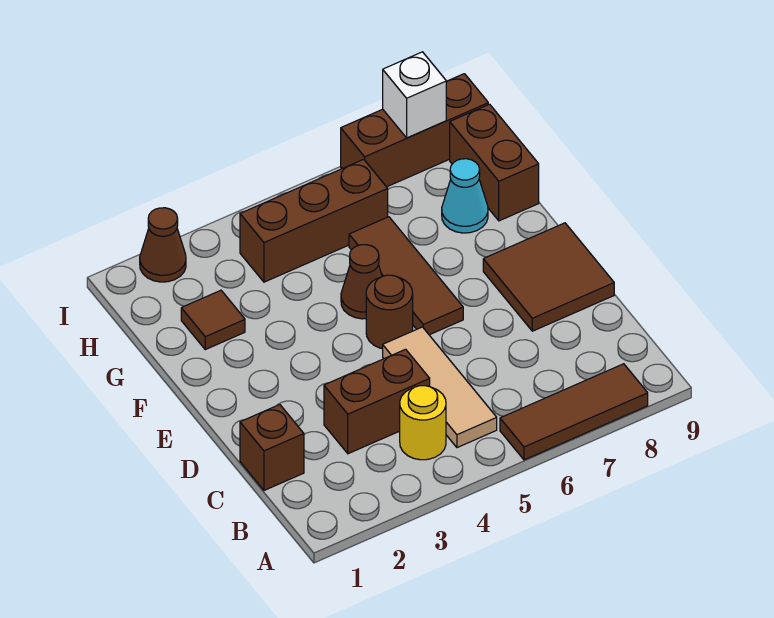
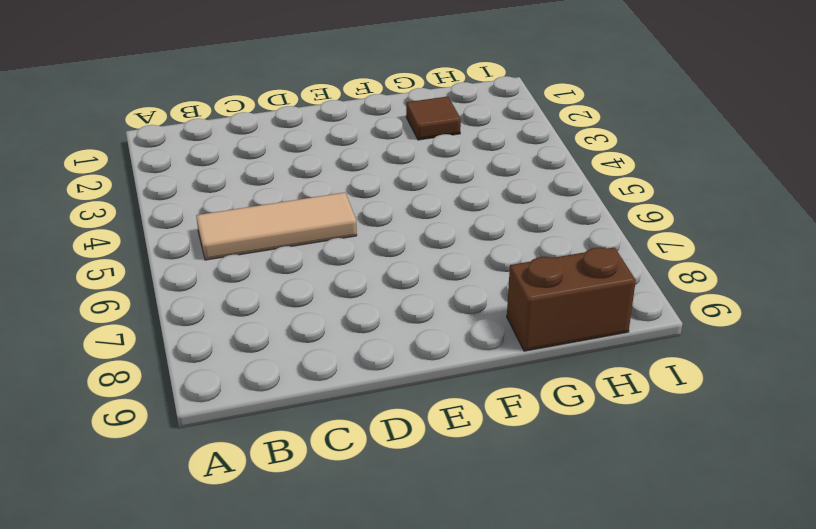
none -> brown tile A6:A8 level 1
none -> yellow round brick B4 level 1
none -> brown brick C1 level 1

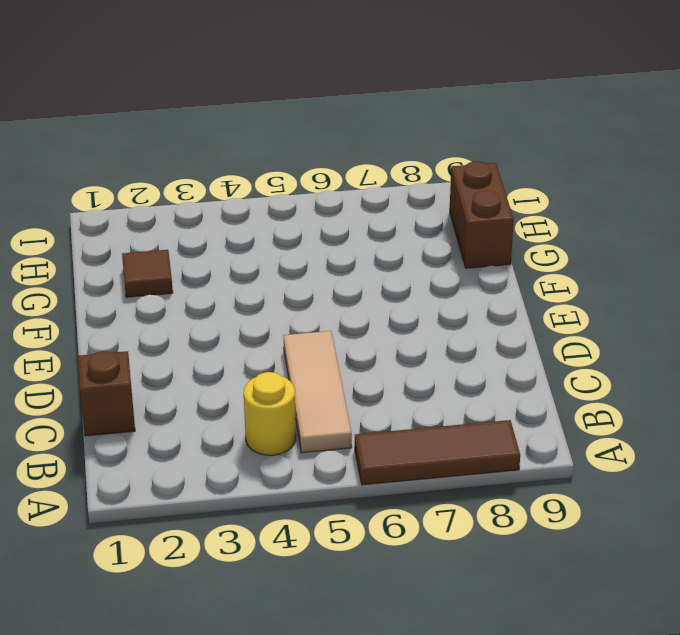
none -> brown brick C3:C4 level 1
none -> brown tile D8:E9 level 1
none -> brown round brick E5 level 1

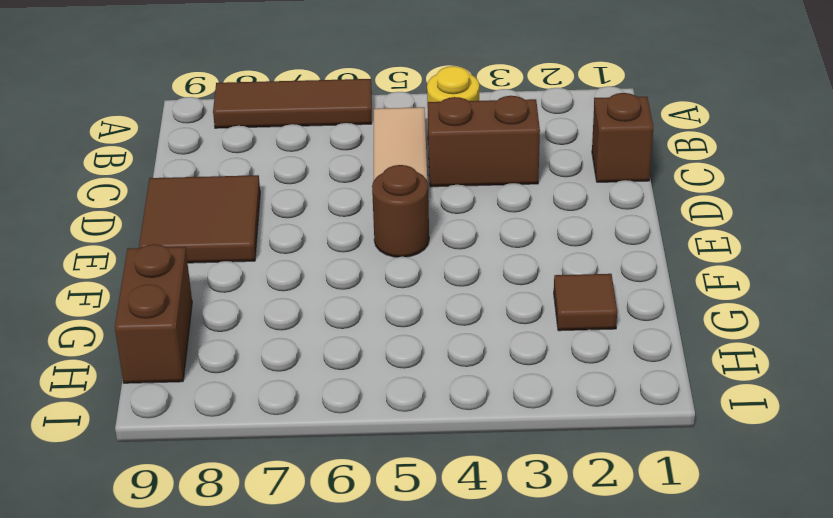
none -> brown tile E6:G6 level 1
none -> brown cone F5 level 1
none -> cyan cone G8 level 1

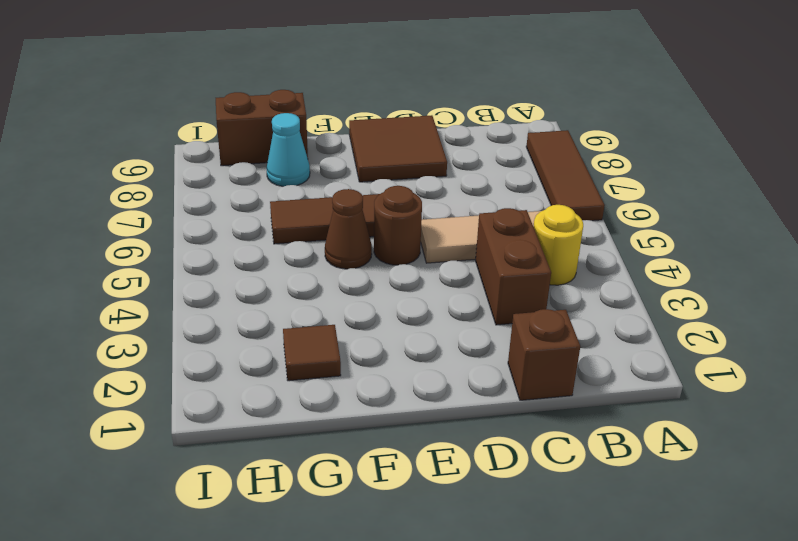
none -> brown brick H4:H6 level 1
none -> brown cone I2 level 1
none -> brown brick I7:I9 level 1

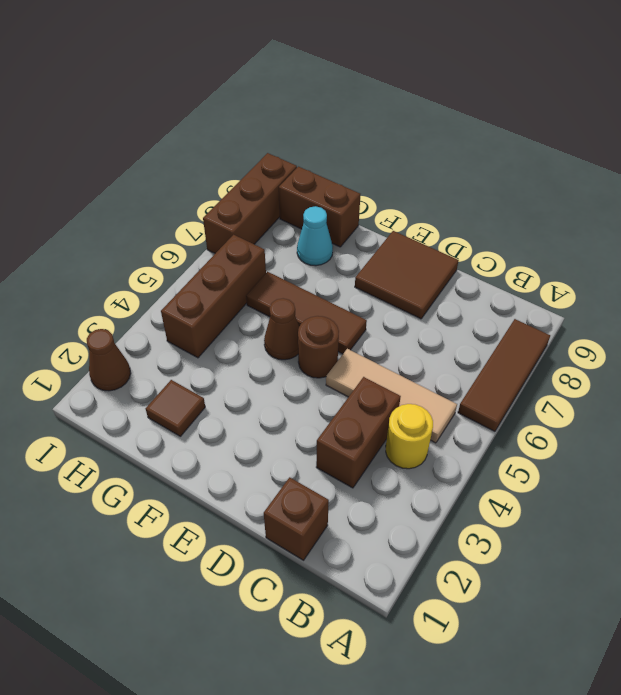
none -> white brick I8 level 2

